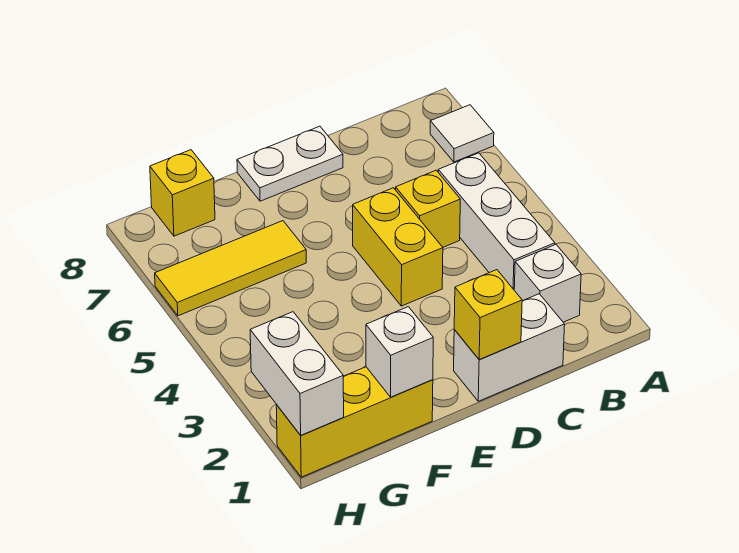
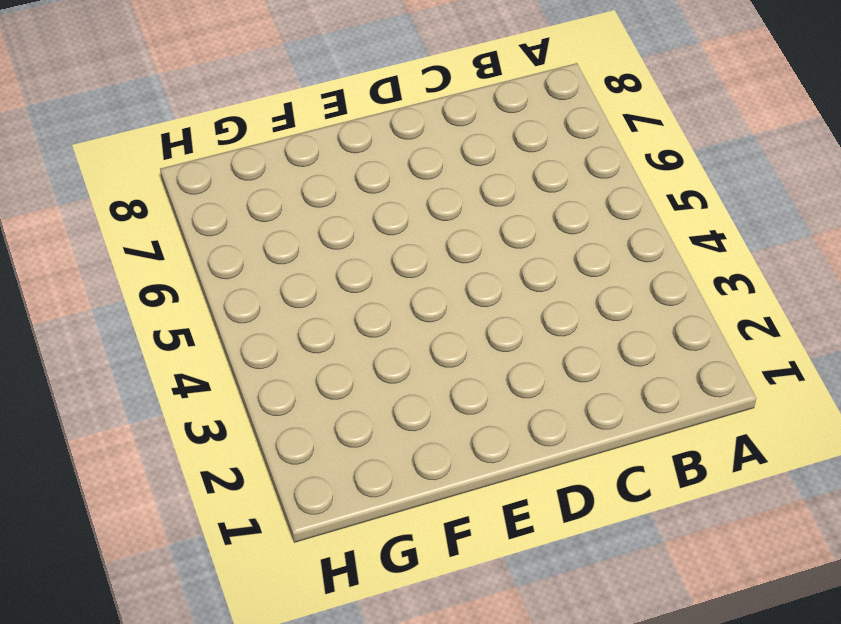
none -> white tile A7 level 1
none -> white brick B2 level 1
none -> white brick B3:B5 level 1

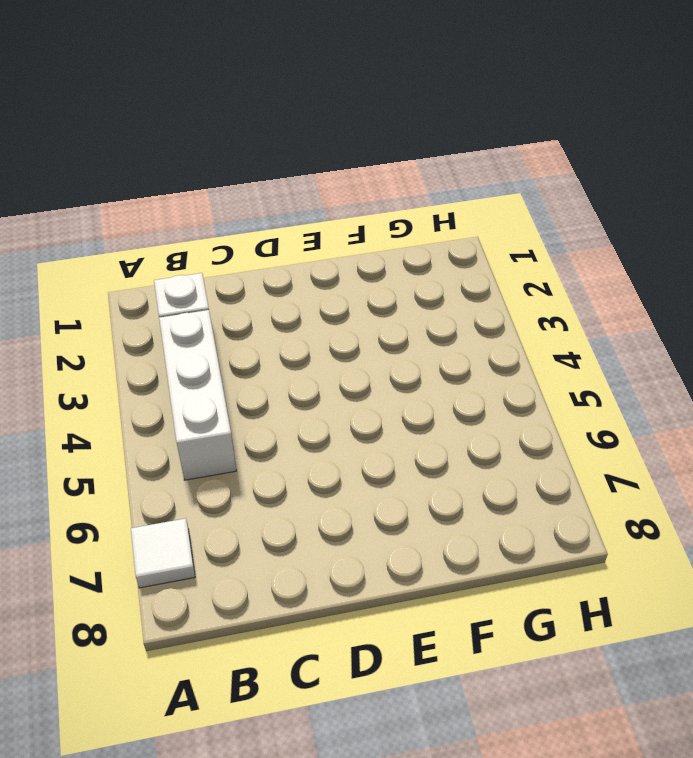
none -> white brick C1:D1 level 1
none -> yellow brick C5 level 1
none -> yellow brick D4:D5 level 1

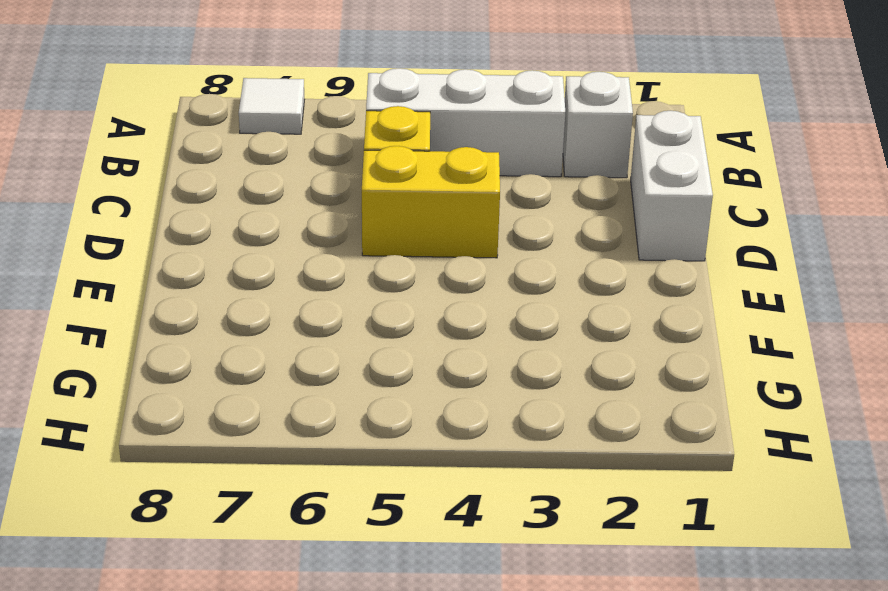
none -> white plate D8:E8 level 1
none -> yellow brick F1:H1 level 1
none -> yellow tile F6:H6 level 1

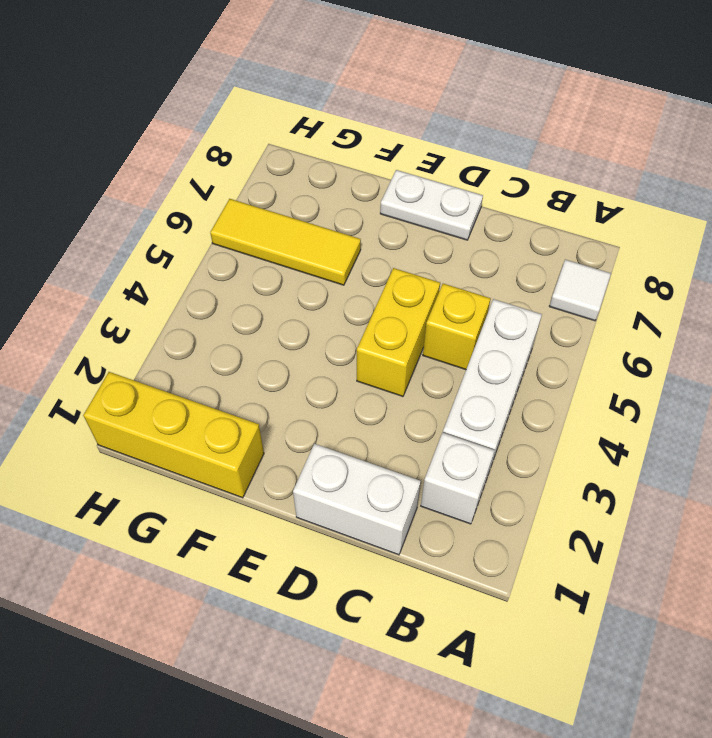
none -> yellow brick G8 level 1
none -> yellow brick D1 level 2
none -> white brick F1 level 2

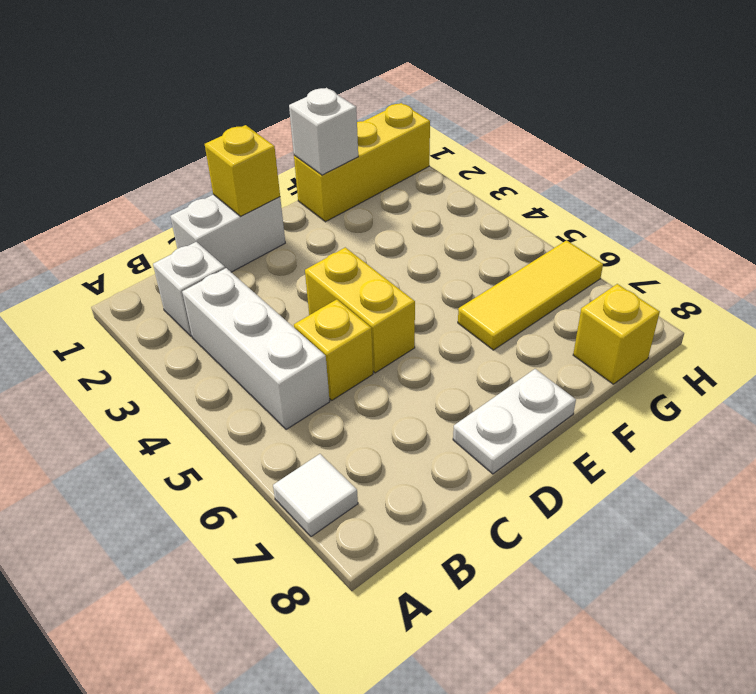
none -> white brick H1:H2 level 2

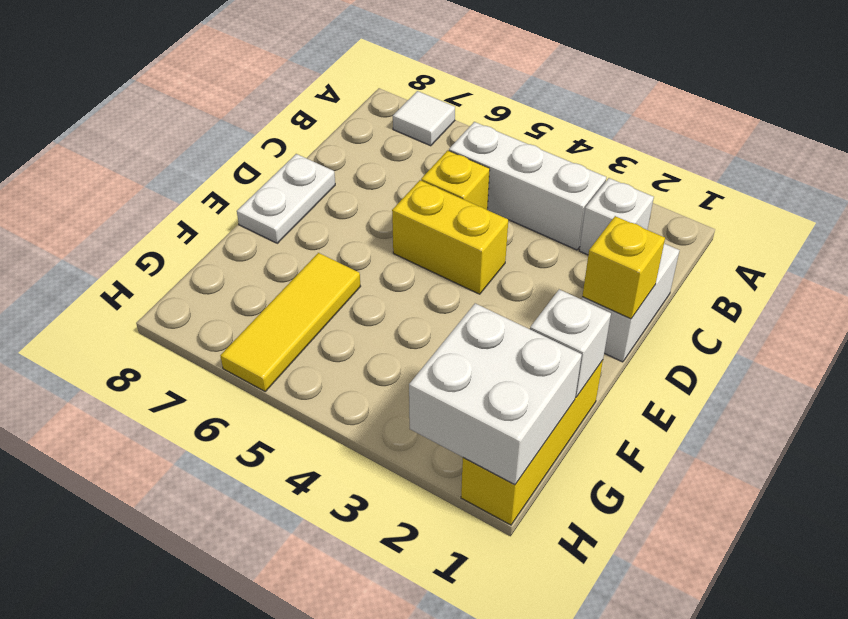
white brick G1:H2 level 2 -> white brick H1:H2 level 2
none -> yellow brick G8 level 1

